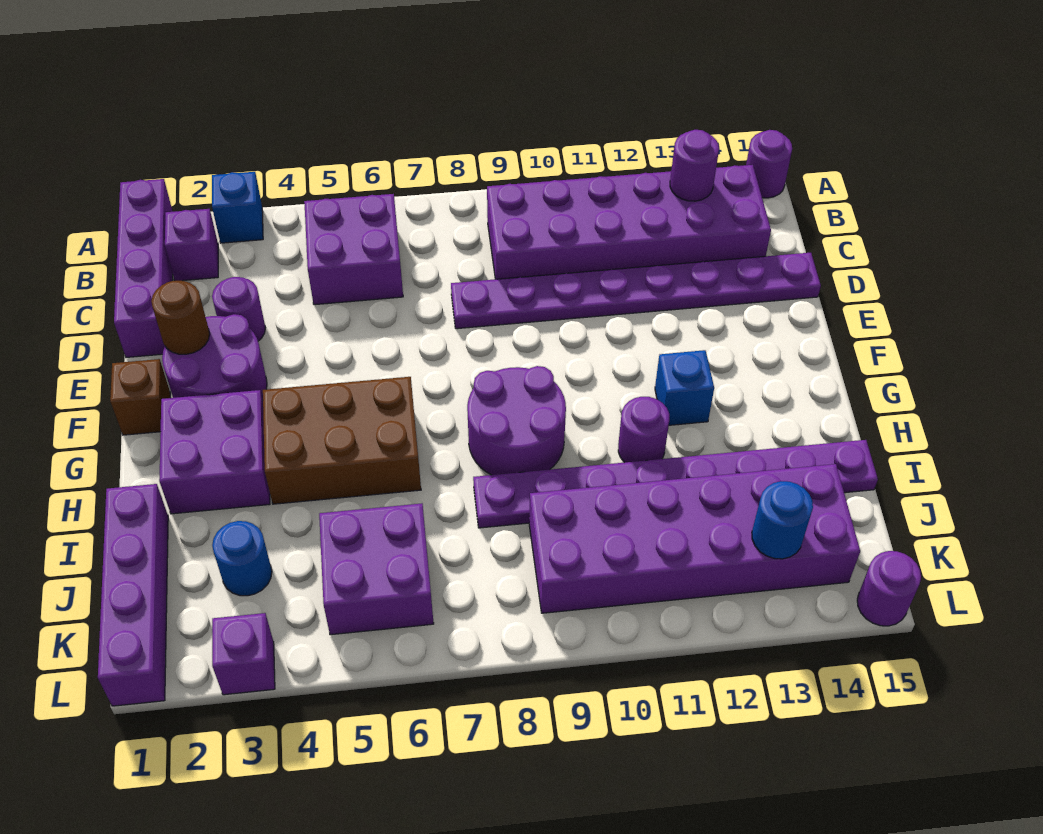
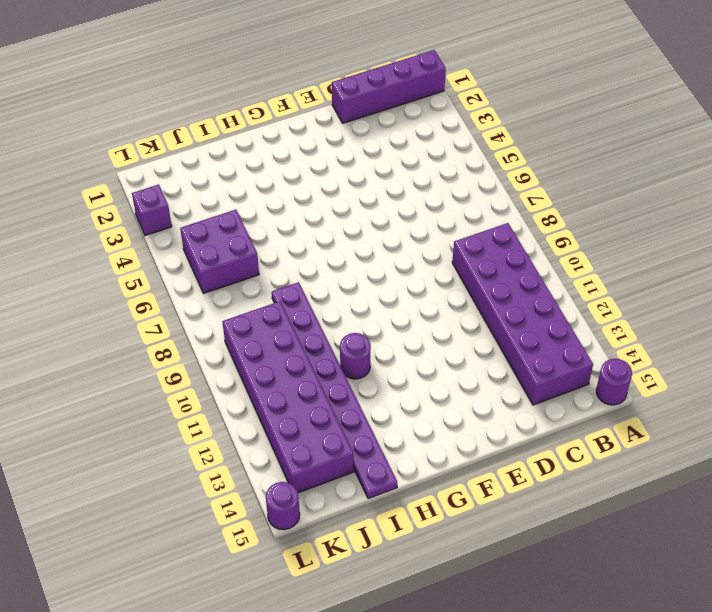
none -> blue brick A3 level 1
none -> purple brick B2 level 1
none -> purple brick B5:C6 level 1

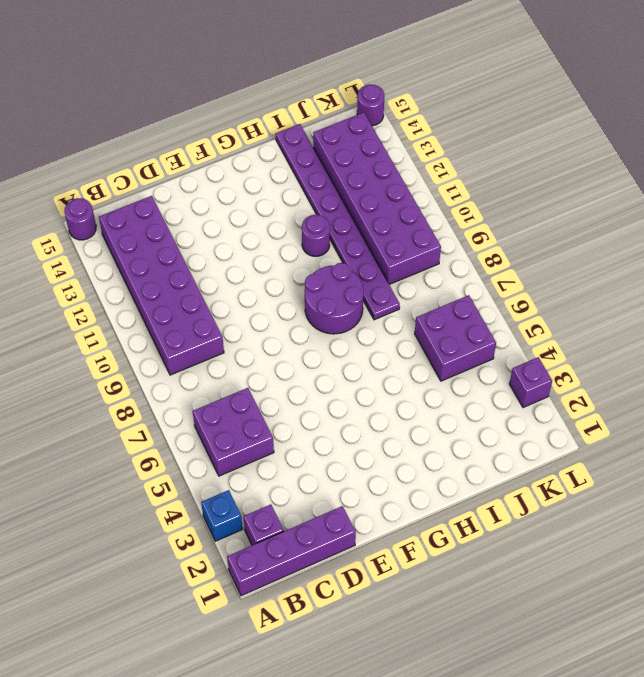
none -> purple round brick D3 level 1
none -> purple plate D8:D15 level 1
none -> purple round brick E2:F3 level 1

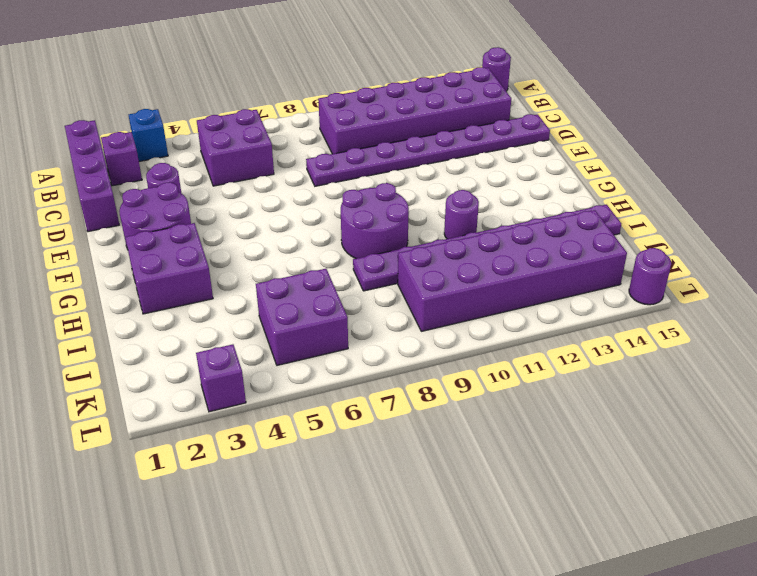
none -> brown brick F1 level 1
none -> brown brick G4:H6 level 1
none -> blue brick G12 level 1

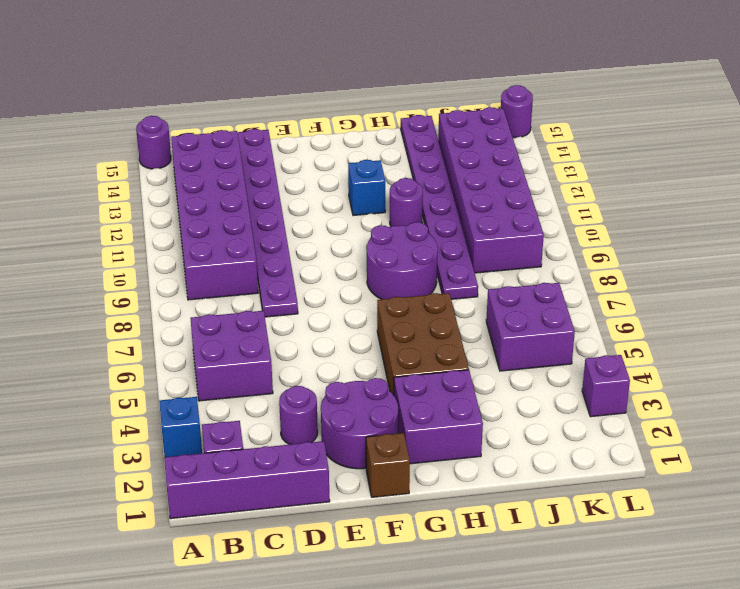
none -> purple brick I1:L1 level 1
none -> blue round brick J3 level 1
none -> purple round brick B13 level 2

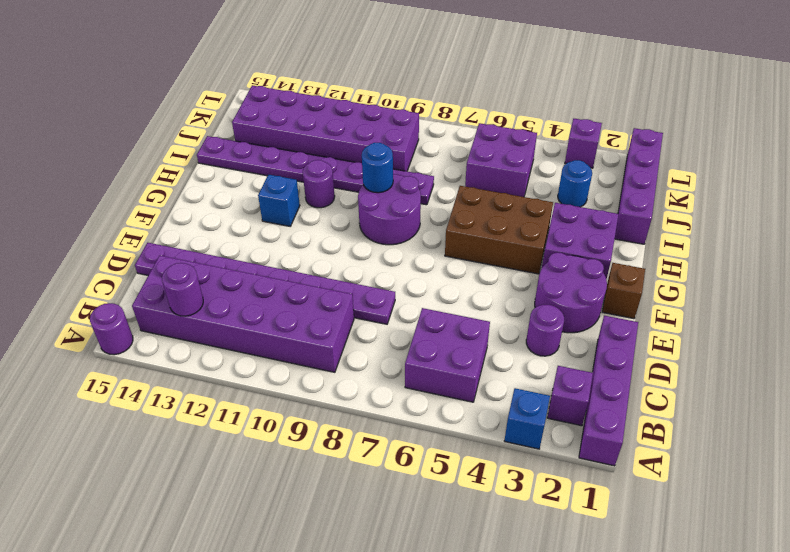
blue round brick H9 level 2 -> blue round brick K13 level 2
none -> purple round brick L15 level 1
none -> brown round brick E2 level 2

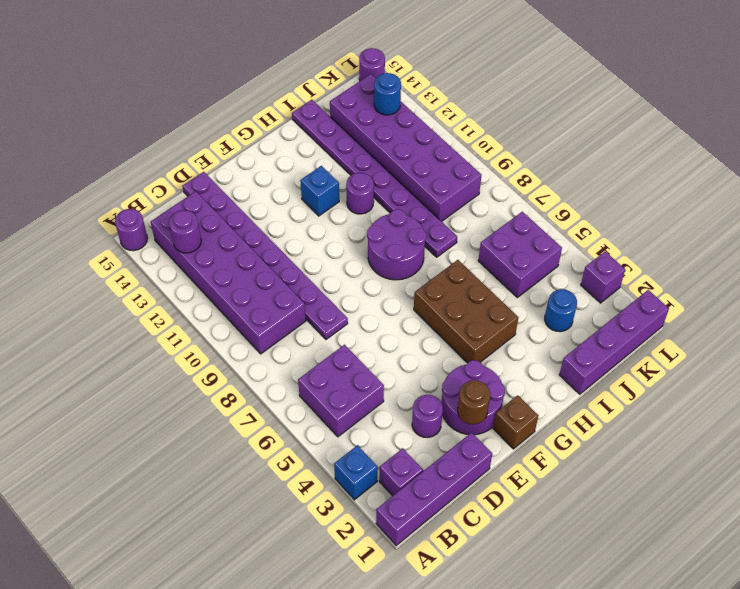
none -> purple brick G2:H3 level 1

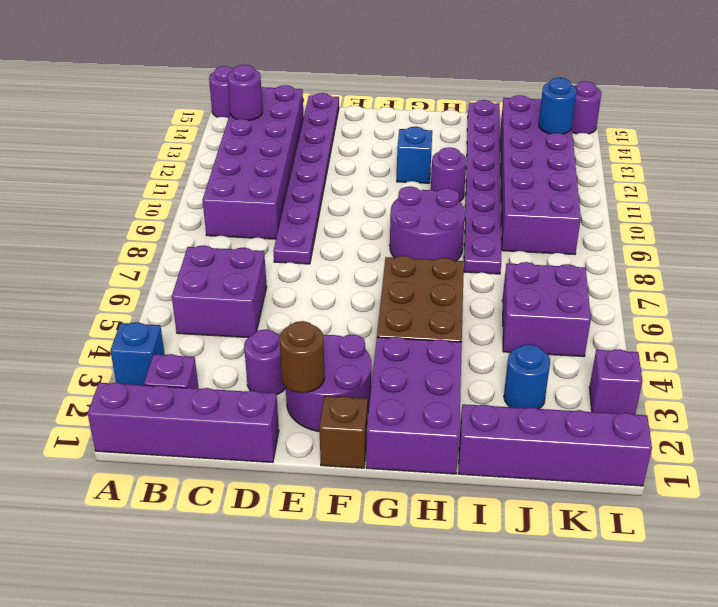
purple brick G1:H3 level 1 -> purple brick G2:H3 level 1

